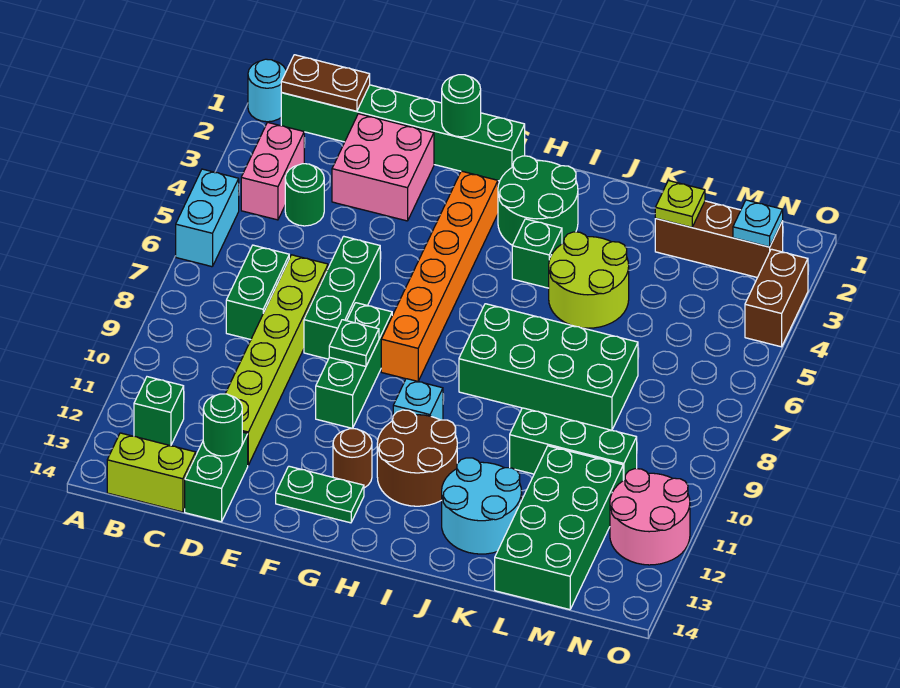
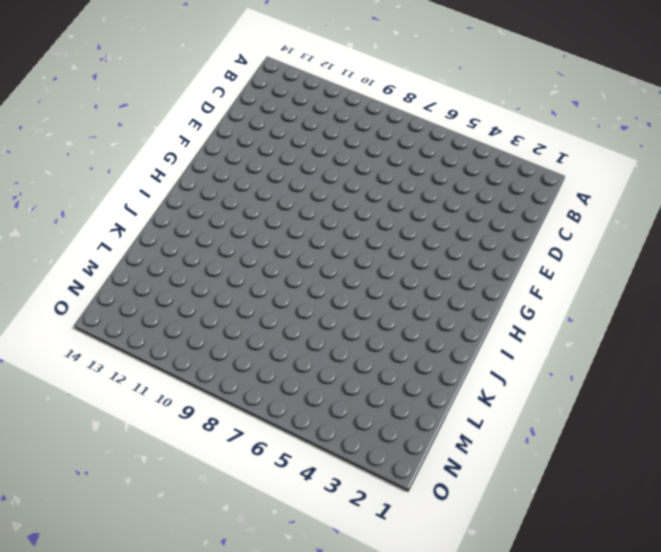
none -> cyan round brick A1 level 1
none -> cyan brick A5:A6 level 1
none -> green brick B1:G1 level 1
none -> pink brick B3:B4 level 1

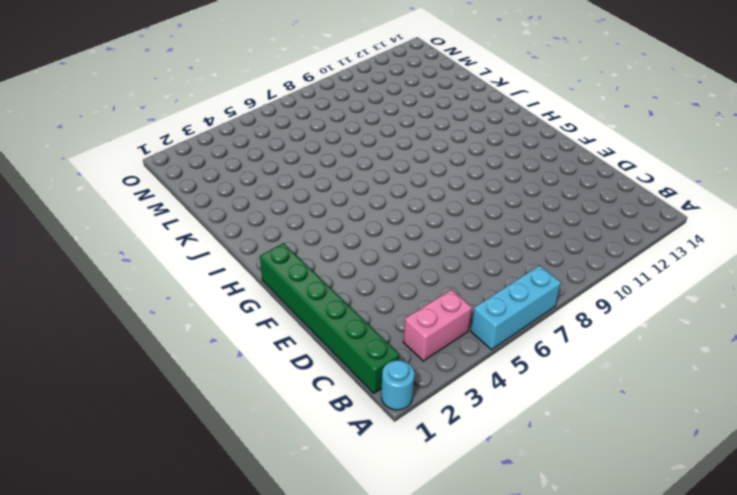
cyan brick A5:A7 level 1 -> cyan brick A5:A6 level 1
none -> green brick B12 level 1
none -> lime brick B14:C14 level 1
none -> green round brick C4 level 1
none -> green brick C7:C8 level 1

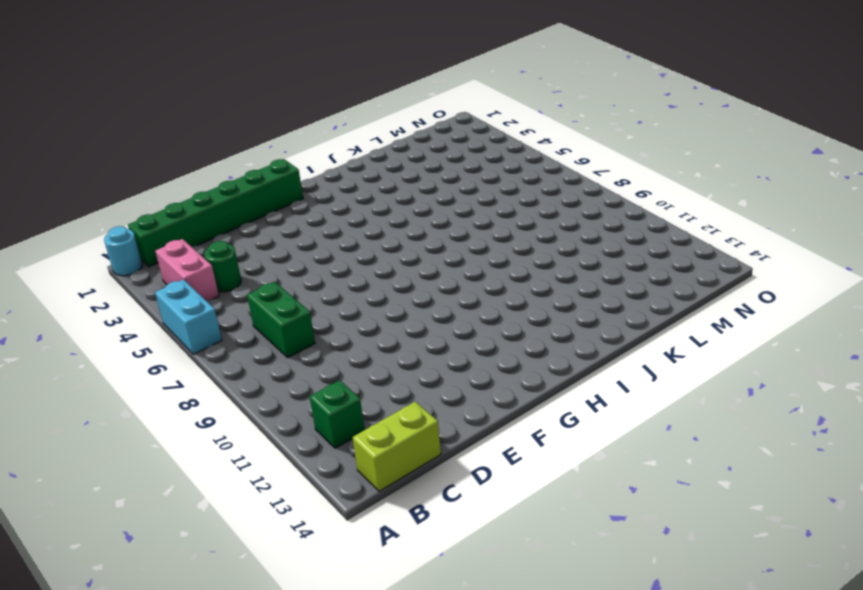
none -> pink brick D2:E3 level 1
none -> lime brick D7:D12 level 1
none -> green brick D13:D14 level 1
none -> green brick E6:E8 level 1

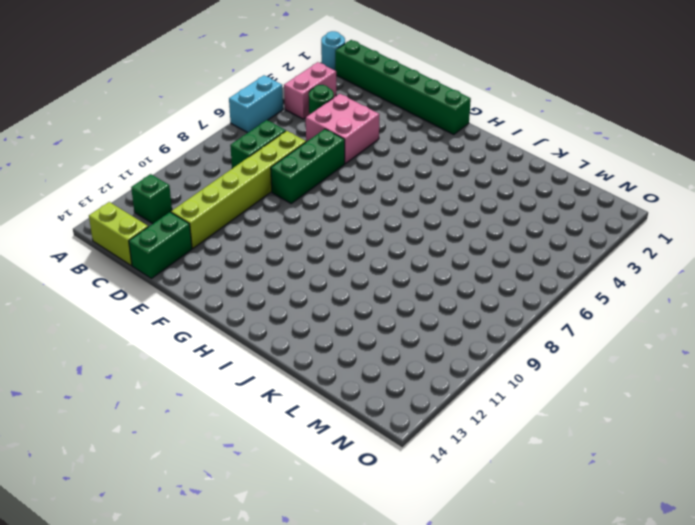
pink brick D4:E5 level 1 -> pink brick D2:E3 level 1
none -> green brick F8:F10 level 1
none -> green plate F13:G13 level 1
none -> orange brick G3:G8 level 1
none -> brown round brick G12 level 1

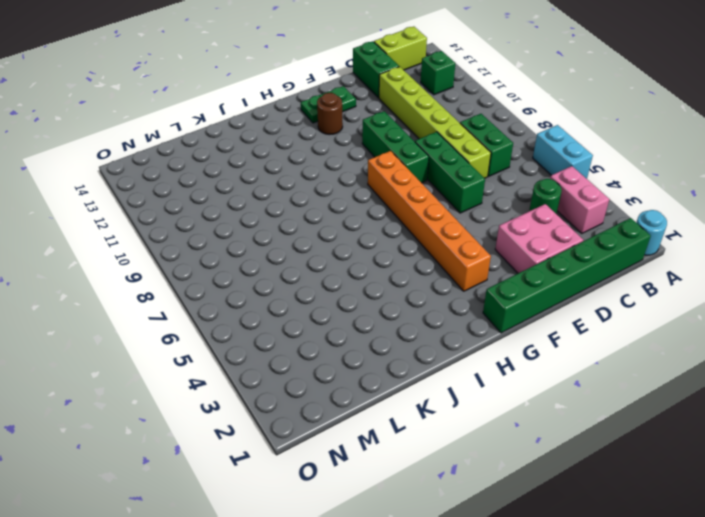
none -> green round brick H2:I3 level 1
none -> cyan brick H10 level 1
none -> brown round brick H11:I12 level 1
none -> green brick I4 level 1

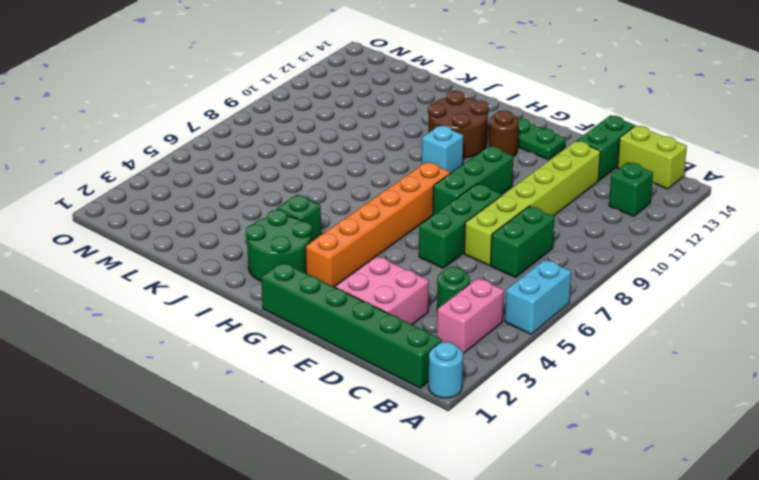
none -> green brick I7:L8 level 1
none -> lime round brick J4:K5 level 1
none -> cyan round brick J12:K13 level 1
none -> green brick K10:M10 level 1

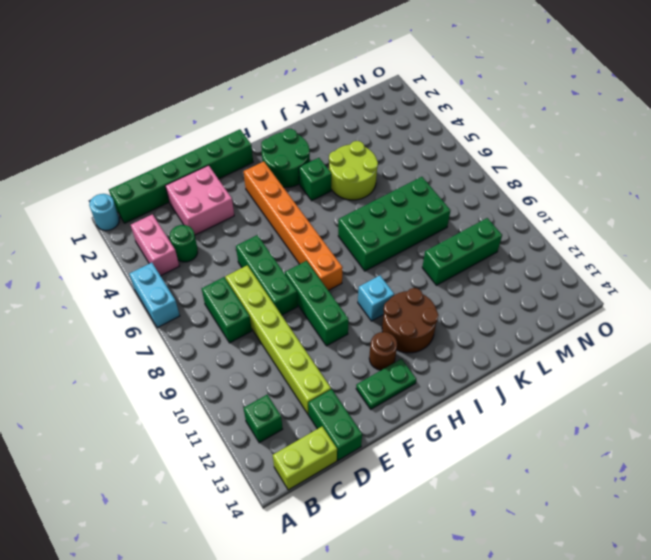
none -> cyan round brick J12:K13 level 1
none -> brown brick L2:N2 level 1
none -> green brick L11:M14 level 1
none -> pink round brick N11:O12 level 1

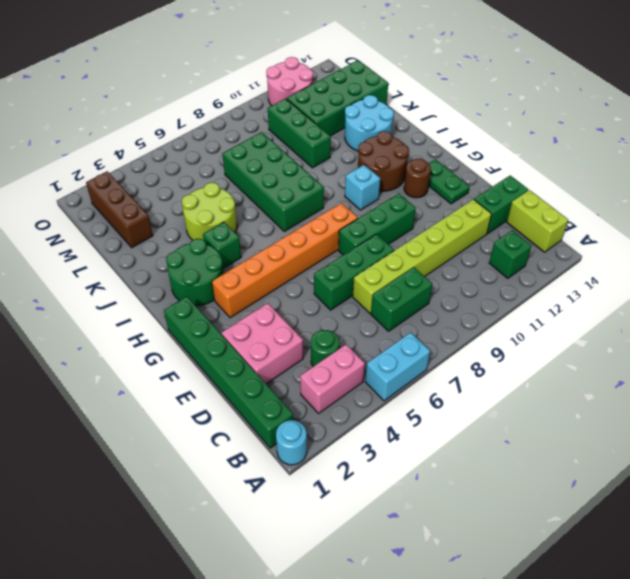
none -> brown brick O3:O4 level 1
none -> brown plate B1:C1 level 2
none -> green round brick D13 level 2
none -> green round brick F1 level 2

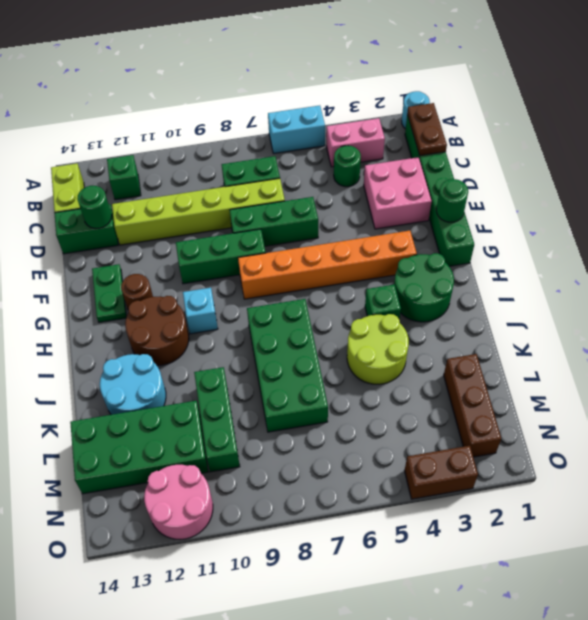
none -> green plate F9 level 2
none -> lime plate L2 level 2
none -> cyan plate N2 level 2

